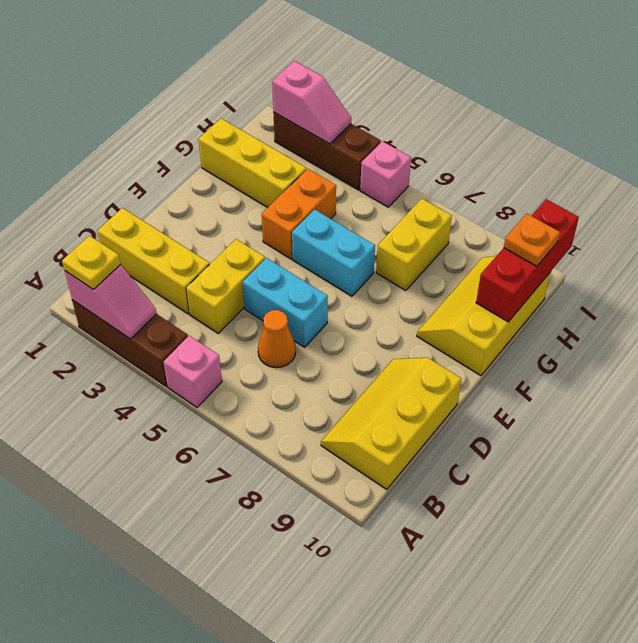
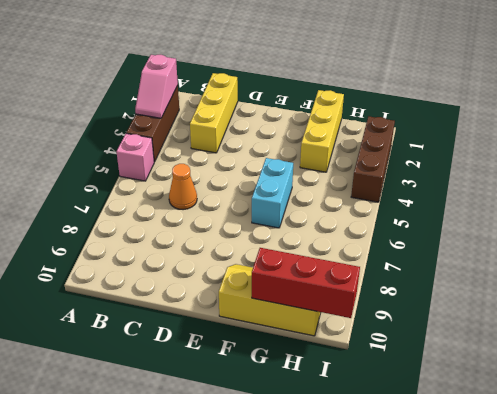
none -> yellow slope B9:D10 level 1 top 10
none -> yellow brick C4:D4 level 1
none -> cyan brick D5:D6 level 1

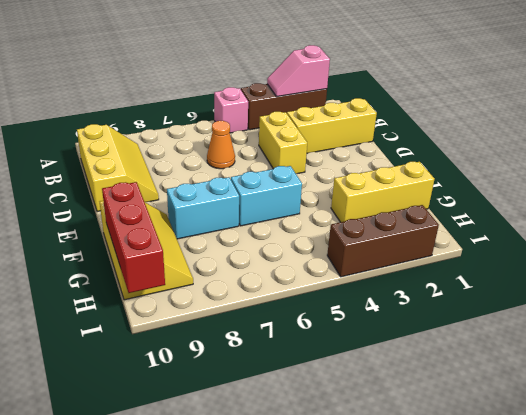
cyan brick F7:F8 level 1 -> cyan brick D5:D6 level 1
none -> orange brick F4:G4 level 1
none -> yellow brick G7:H7 level 1
none -> pink brick I5 level 1

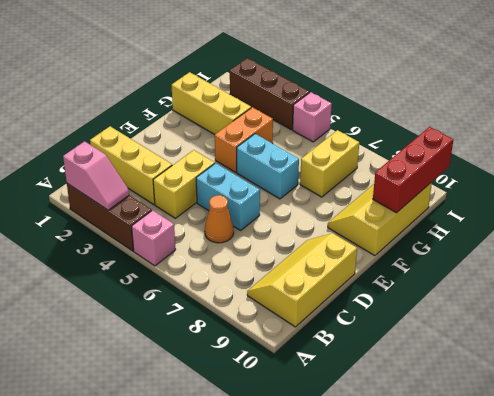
none -> pink slope I2:I3 level 2 top 2
none -> yellow plate A2 level 3
none -> orange plate H10 level 3

